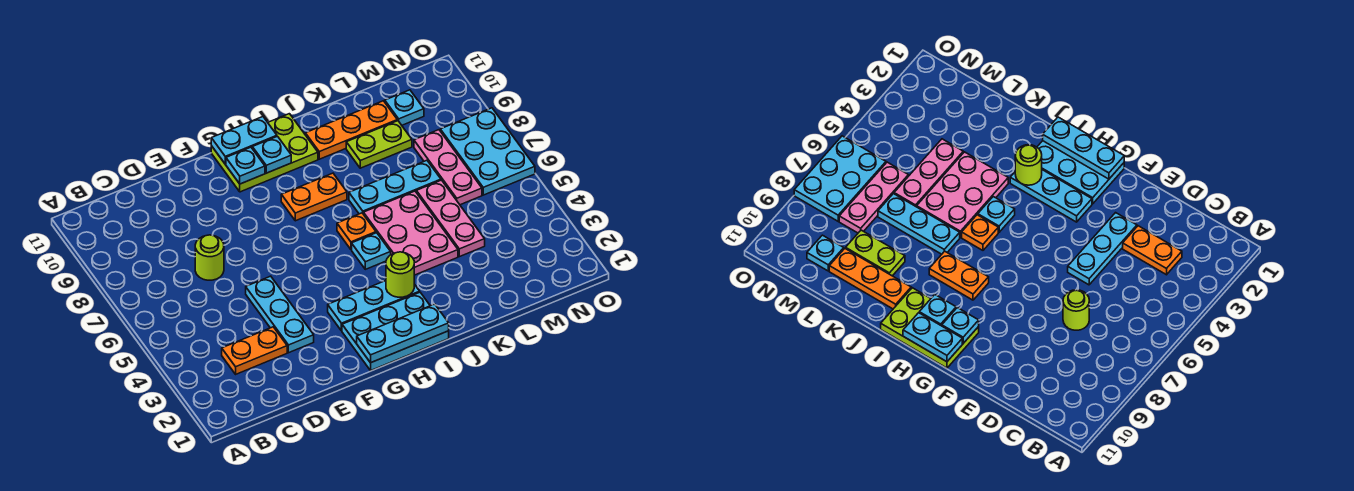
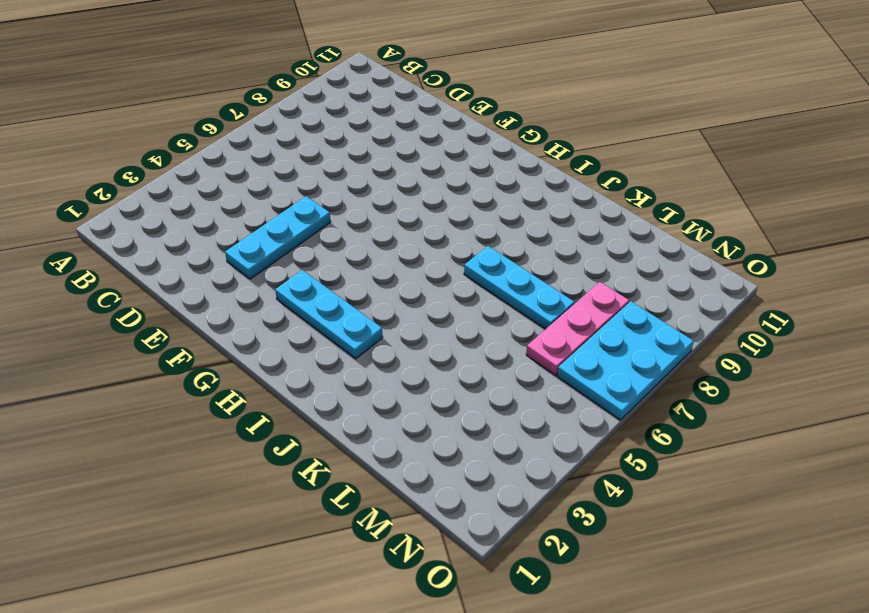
none -> orange plate C3:D3 level 1
none -> lime round brick D7 level 1
none -> cyan plate G1:I2 level 1

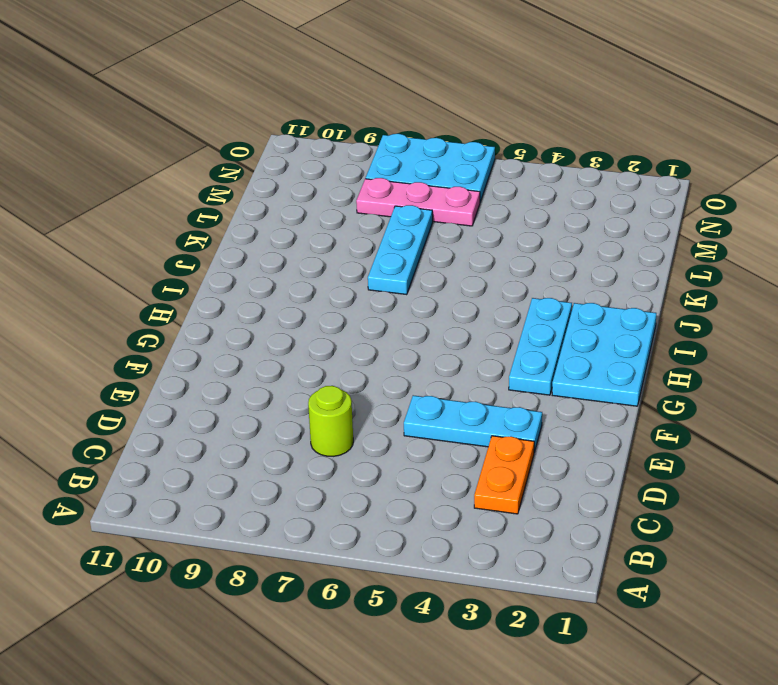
none -> lime plate G10:I11 level 1
none -> orange plate H8:I8 level 1
none -> cyan plate I5 level 1

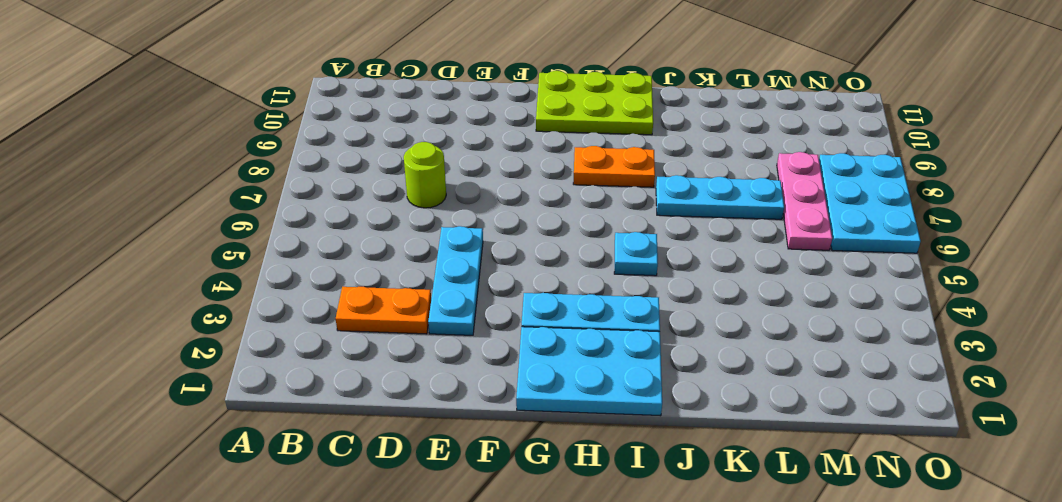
none -> orange plate I6 level 1
none -> pink plate J4:K6 level 1
none -> orange plate J10:L10 level 1

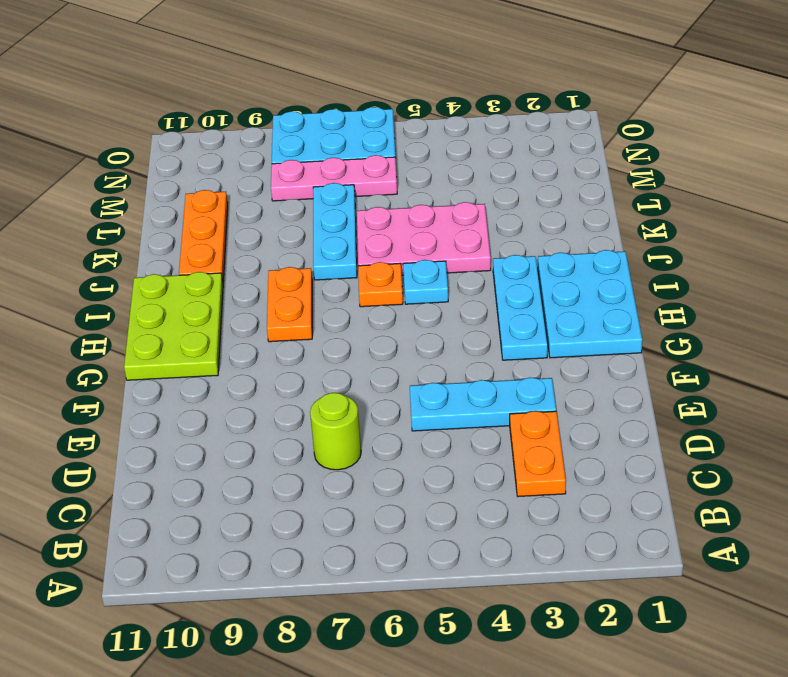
none -> lime plate K9:L9 level 1
none -> pink plate L4:L6 level 1
none -> cyan plate M10 level 1

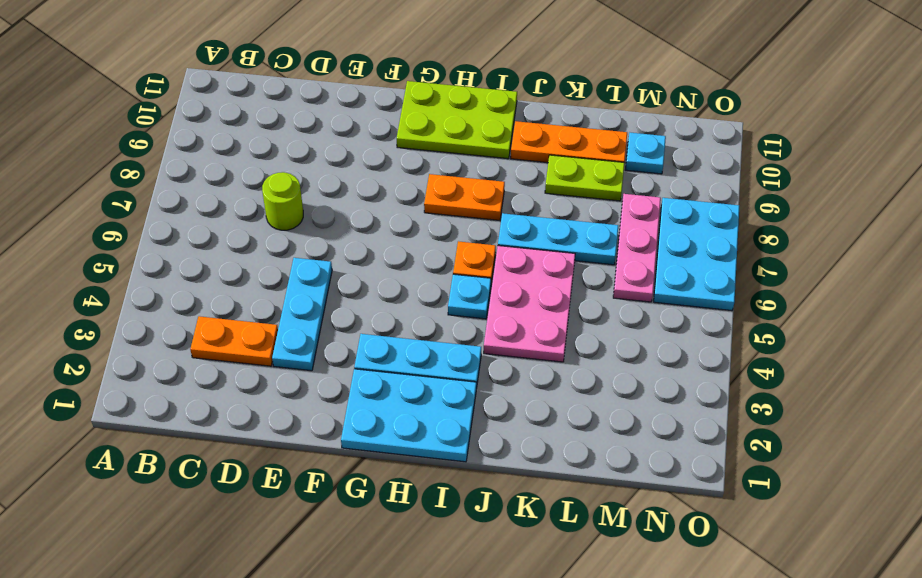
none -> pink plate L4:L6 level 1
none -> cyan plate G1:I1 level 2
none -> cyan plate G10 level 2

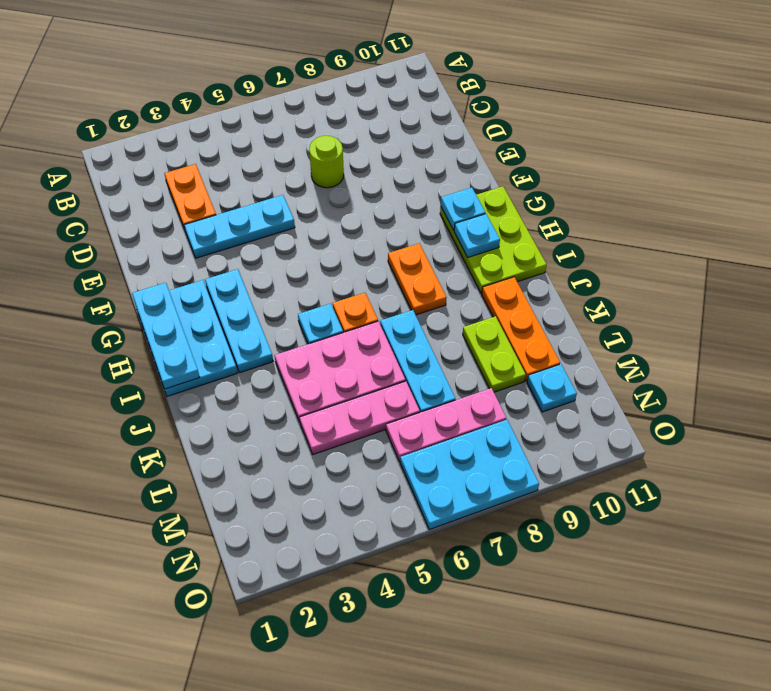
none -> cyan plate G11:H11 level 2
none -> lime round brick I3 level 2

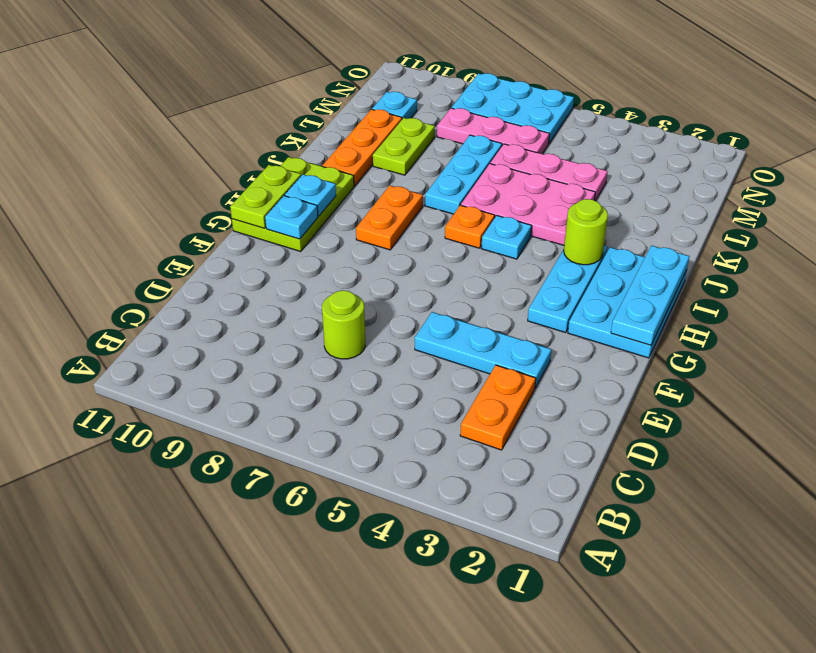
lime plate G11:H11 level 2 -> cyan plate G11:H11 level 2

